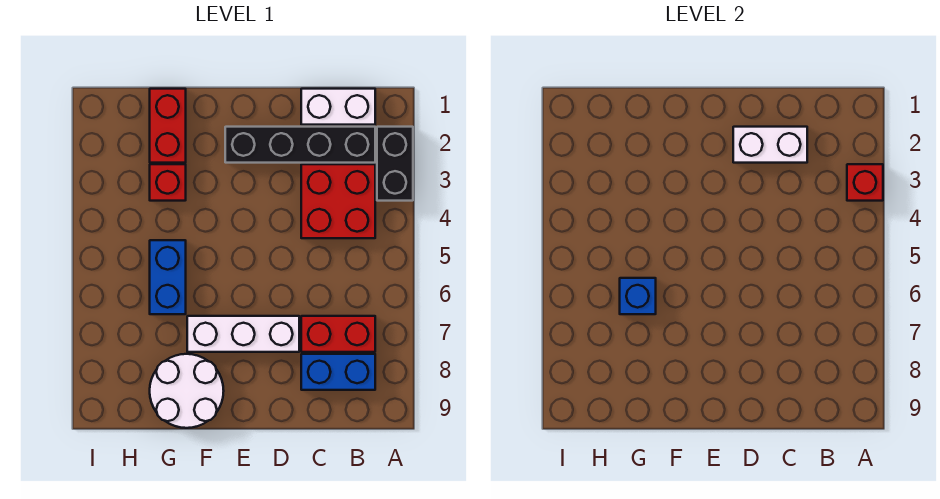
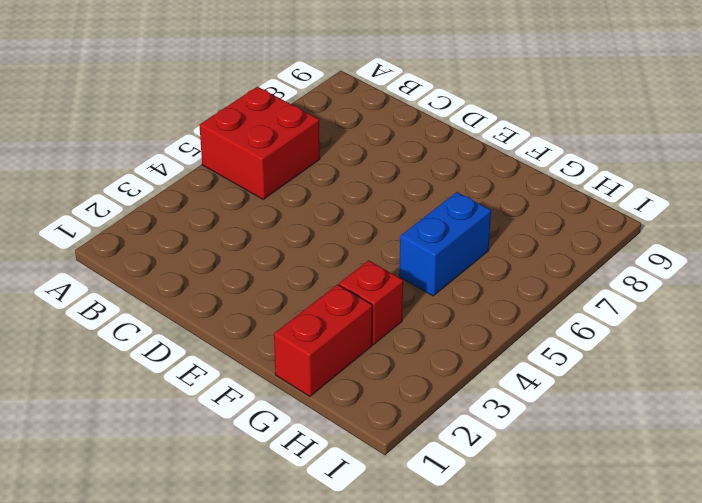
red brick A5:B6 level 1 -> red brick B3:C4 level 1
none -> black brick A2:A3 level 1
none -> white brick B1:C1 level 1
none -> black brick B2:E2 level 1

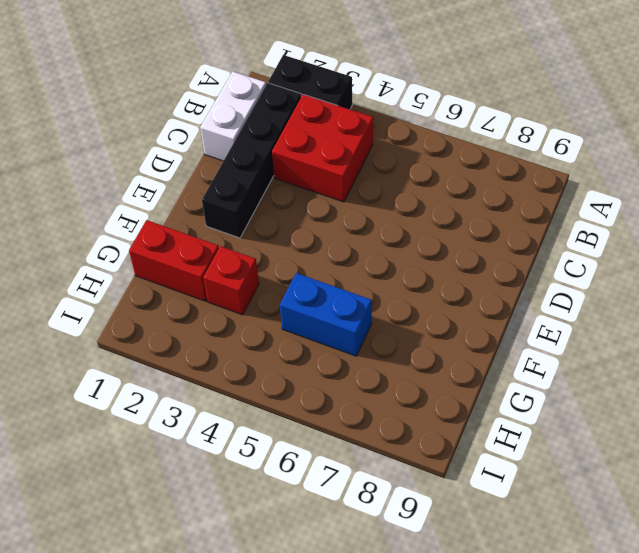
none -> red brick B7:C7 level 1
none -> blue brick B8:C8 level 1
none -> white brick D7:F7 level 1

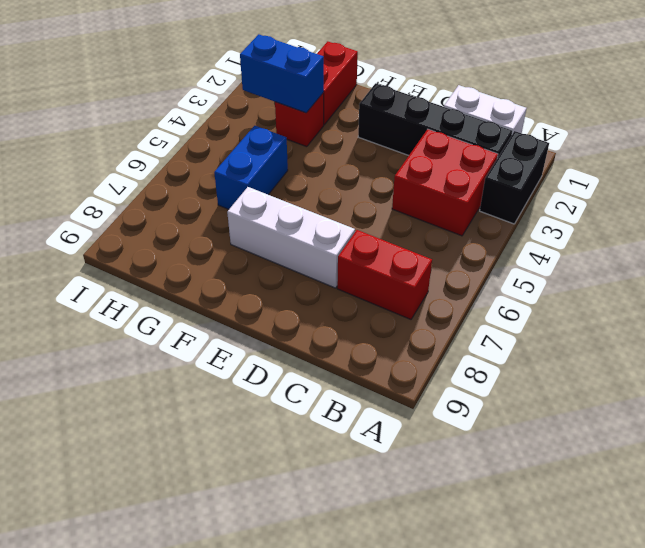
blue brick G3:H3 level 2 -> blue brick B8:C8 level 1
none -> white round brick F8:G9 level 1
none -> red brick A3 level 2
none -> white brick C2:D2 level 2

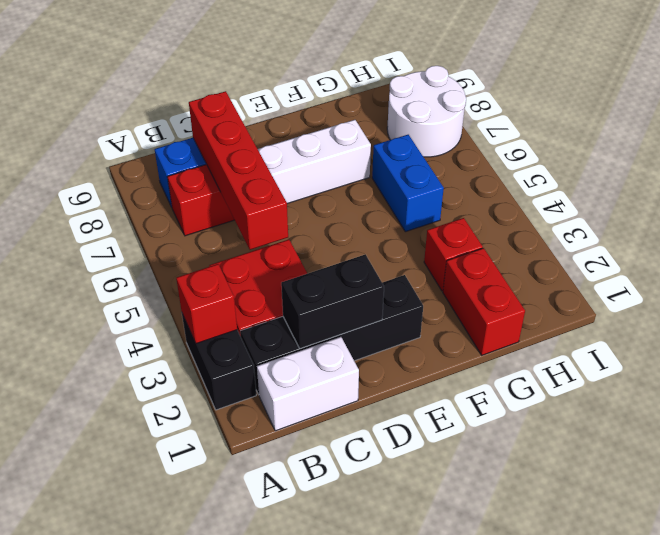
black brick C2:D2 level 2 -> white brick C2:D2 level 2
red brick C5:C8 level 2 -> none
white round brick H7:I8 level 1 -> white round brick F8:G9 level 1
none -> blue brick G6 level 2

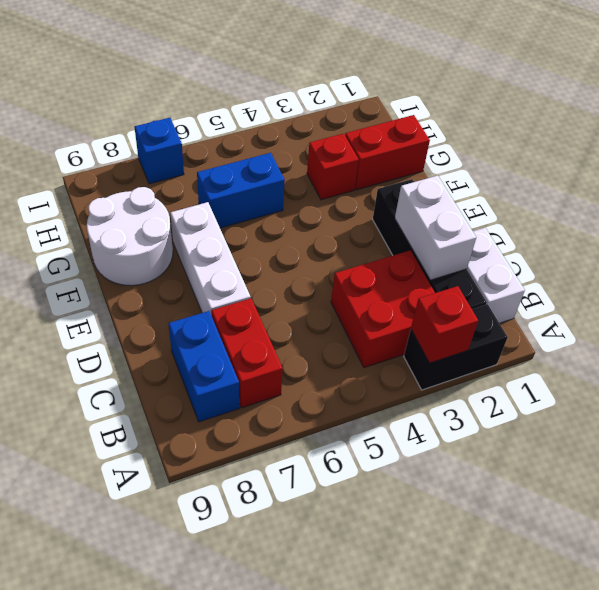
blue brick I7 level 1 -> blue brick G6 level 2

